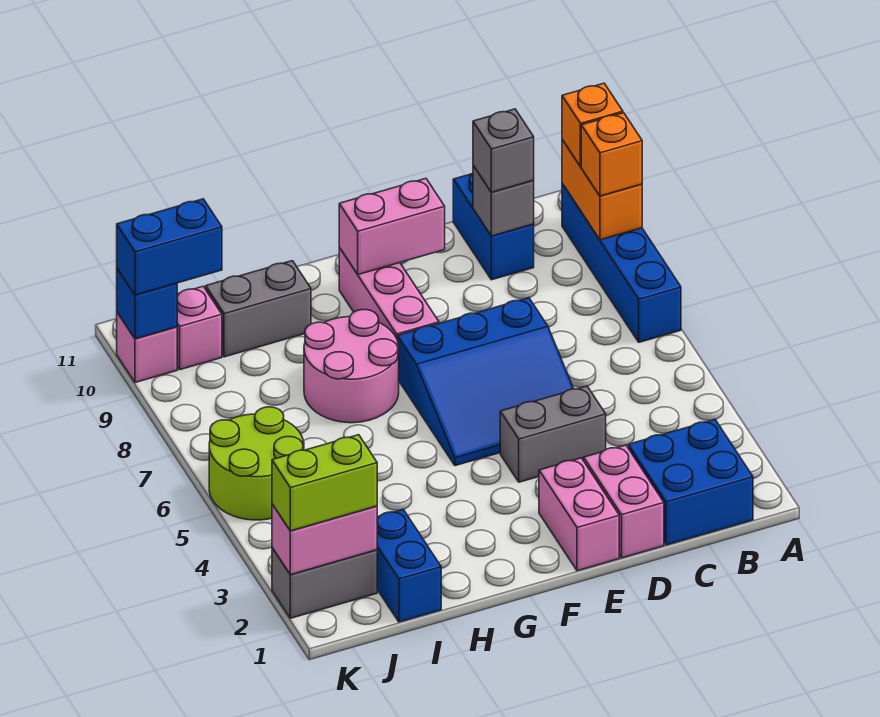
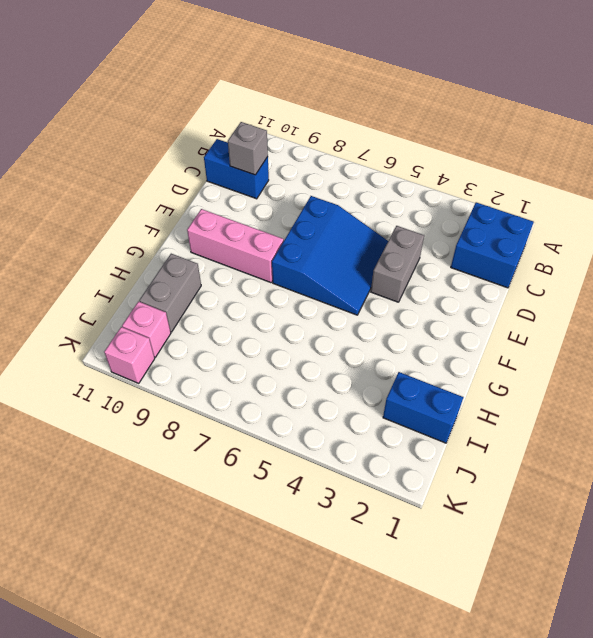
none -> blue brick A7:A10 level 1
none -> pink brick D1:D2 level 1
none -> pink brick E1:E2 level 1

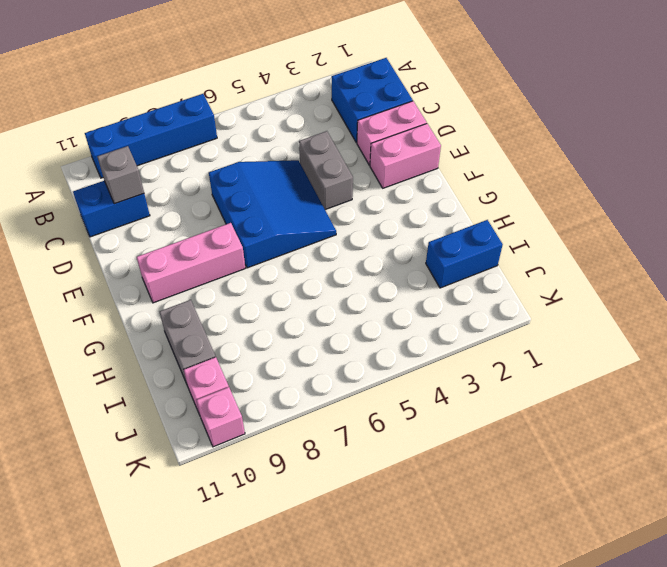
none -> pink round brick G7:H8 level 1
none -> grey brick J2:K2 level 1
none -> lime round brick J5:K6 level 1

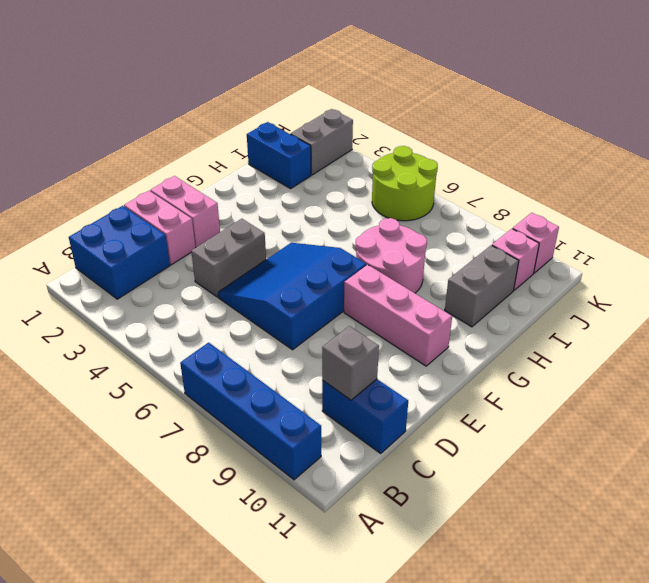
none -> orange brick A9:A10 level 2
none -> pink brick E10:F10 level 2
none -> pink brick J2:K2 level 2

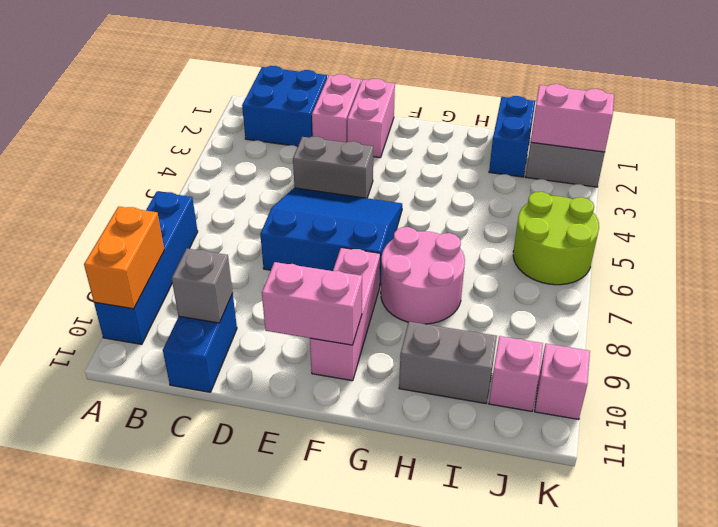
none -> blue brick K10 level 2
none -> orange brick A9 level 3
none -> orange brick A10 level 3

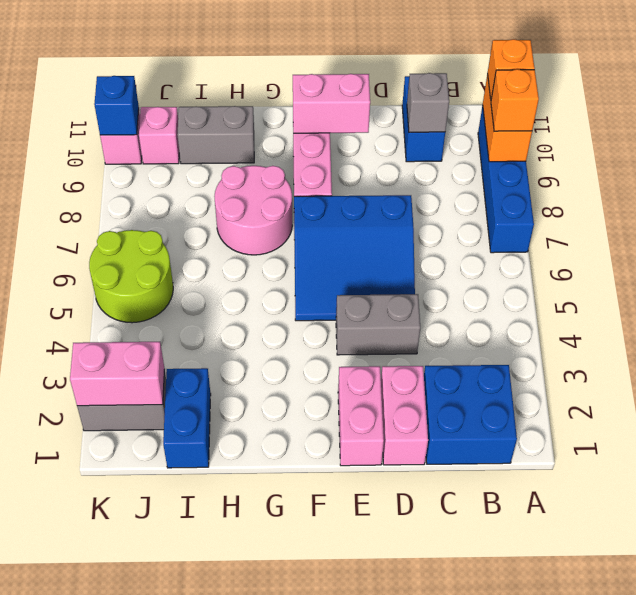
none -> grey brick C10 level 3
none -> lime brick J2:K2 level 3
none -> blue brick J10:K10 level 3

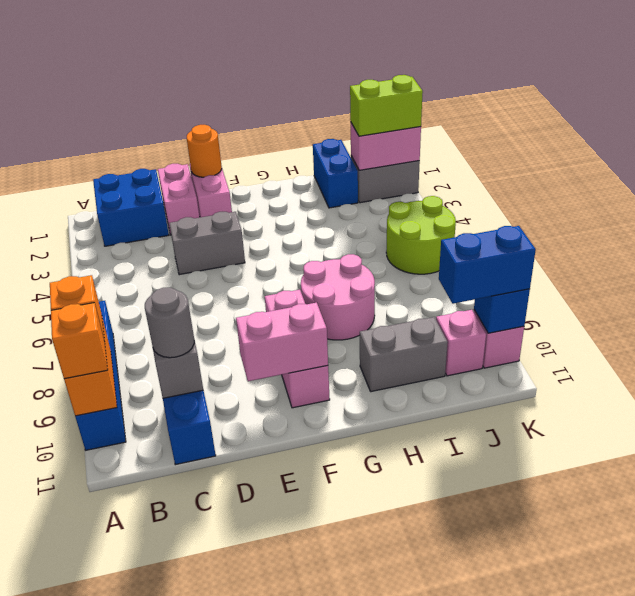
grey round brick C10 level 3 -> grey brick C10 level 3
orange round brick E1 level 2 -> none
none -> blue slope D5:F7 level 1 top 7

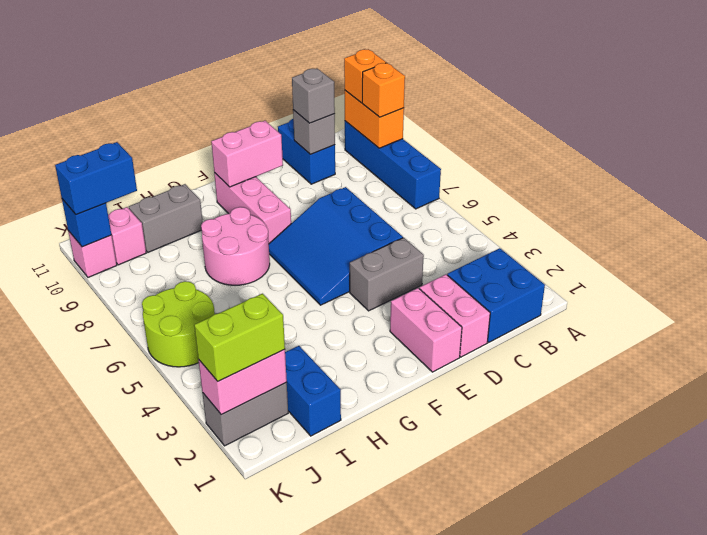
blue slope D5:F7 level 1 top D -> blue slope D5:F7 level 1 top 7

